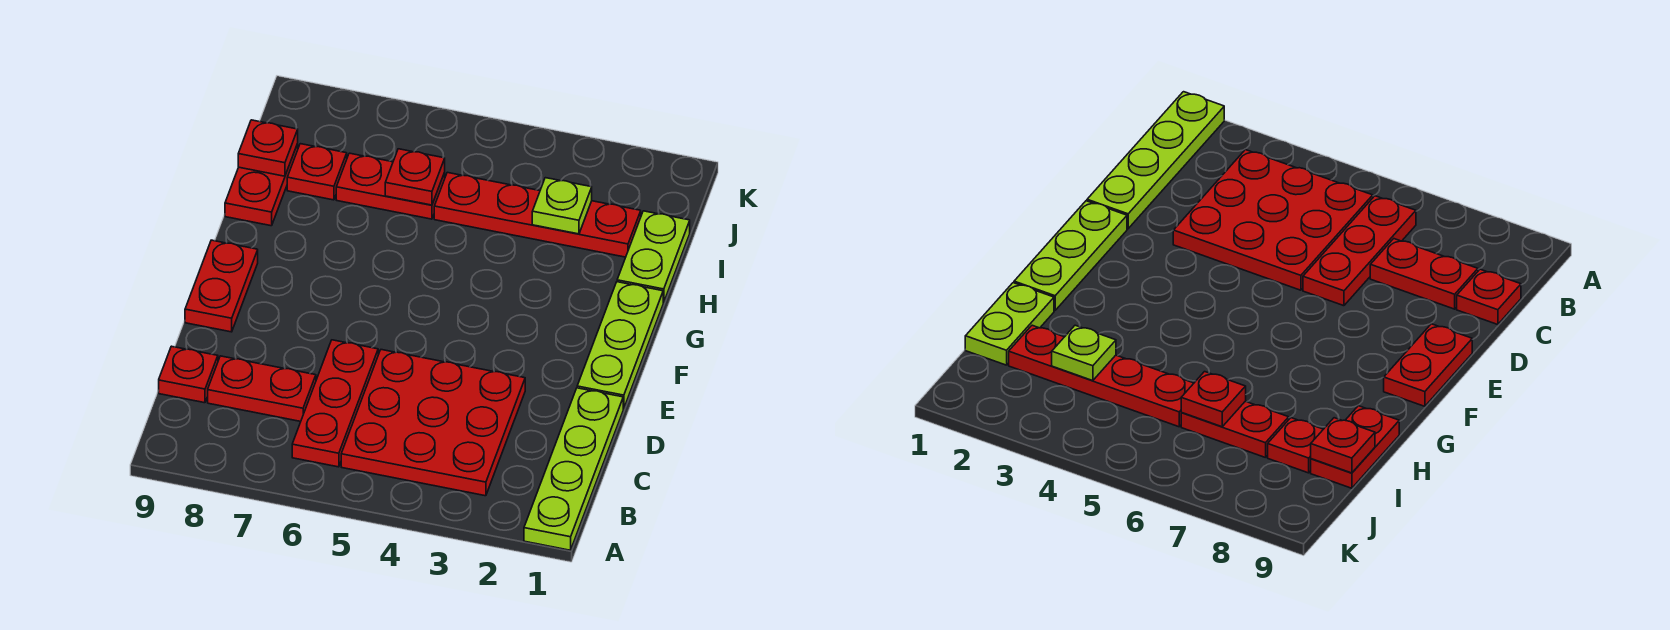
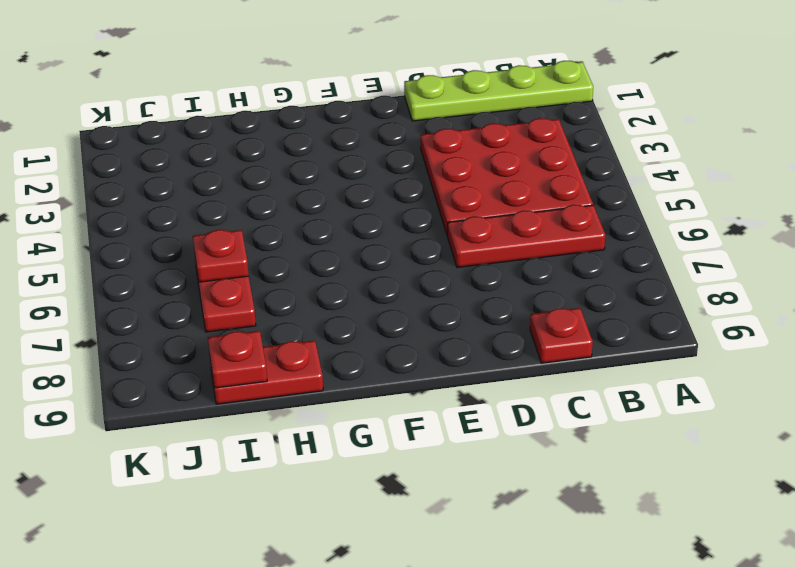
none -> red plate C7:C8 level 1
none -> lime plate E1:G1 level 1
none -> red plate E9:F9 level 1

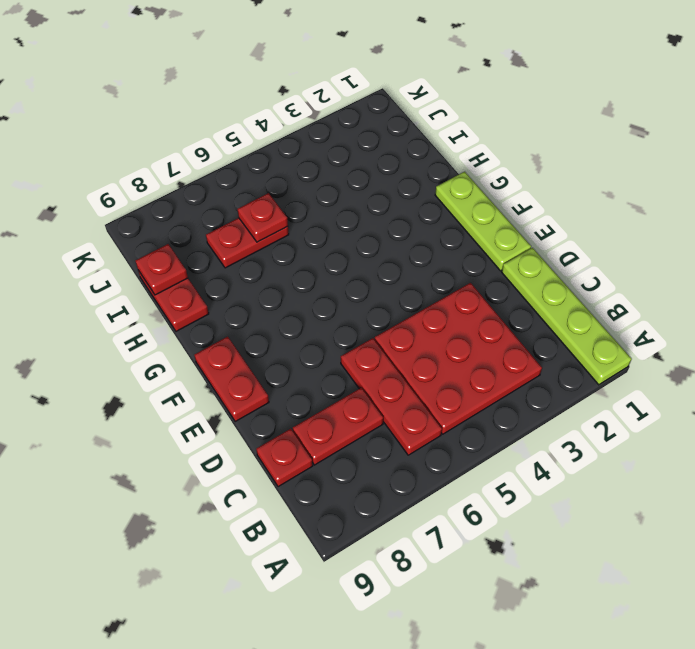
none -> lime plate H1:I1 level 1
none -> red plate I2:I5 level 1
none -> red plate I8 level 1

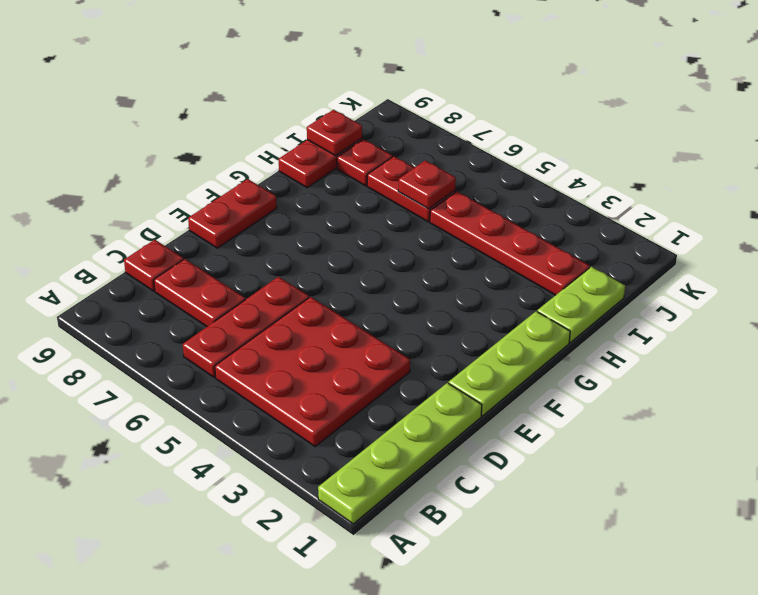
none -> lime plate I3 level 2

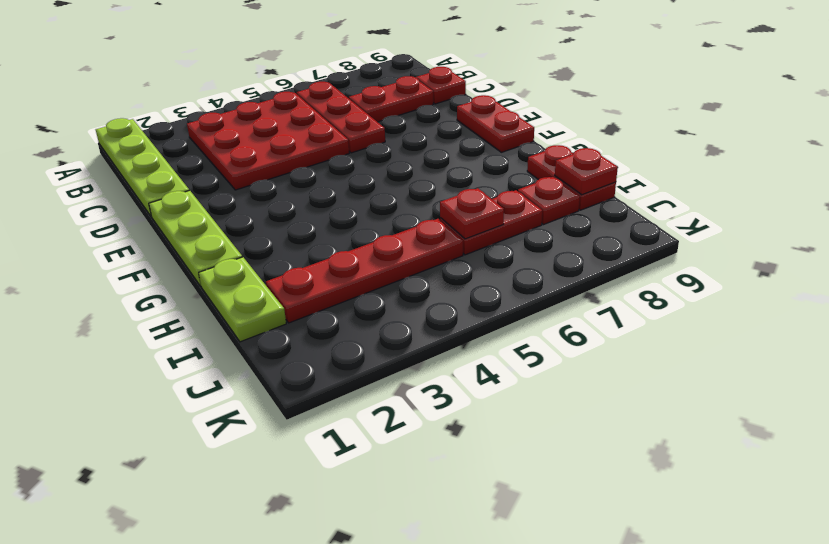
none -> lime plate I3 level 2

